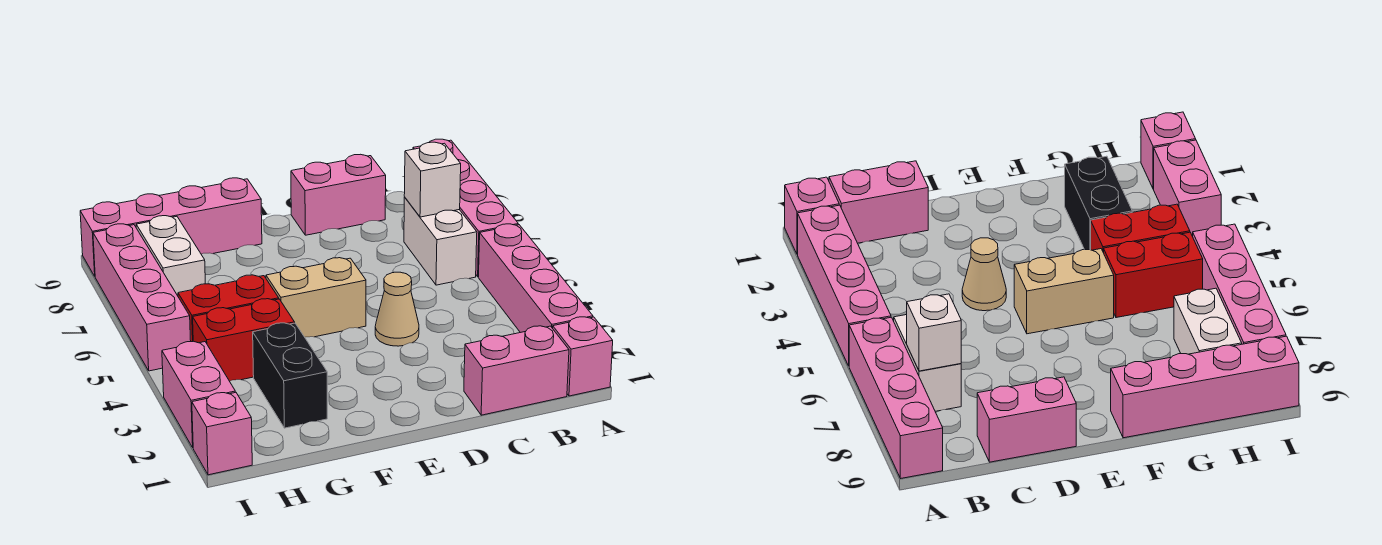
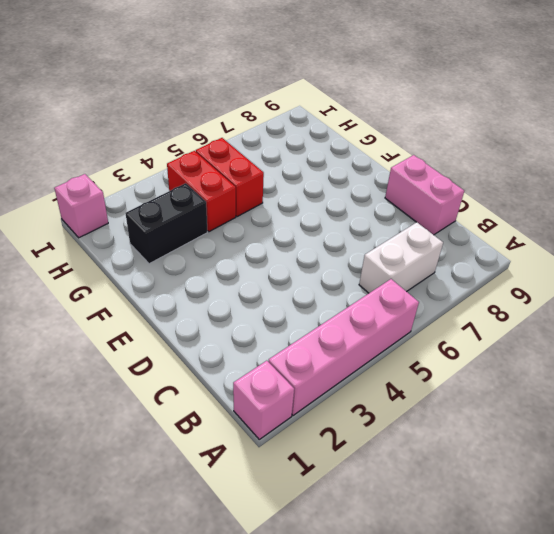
none -> pink brick A6:A9 level 1
none -> pink brick B1:C1 level 1
none -> tan cone D4 level 1

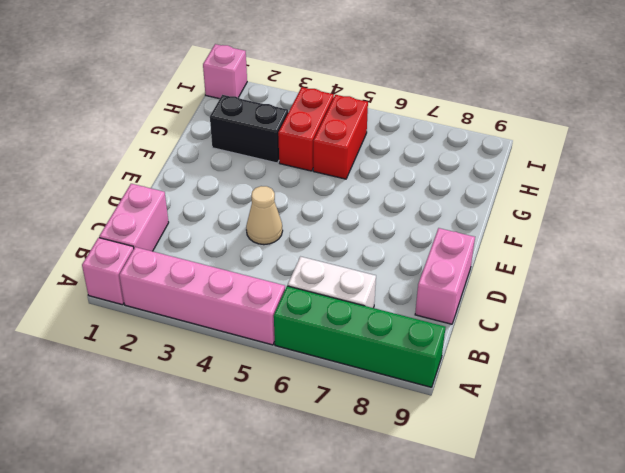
green brick A6:A9 level 1 -> pink brick A6:A9 level 1
none -> tan brick E5:F5 level 1
none -> pink brick F9:I9 level 1
none -> white brick H7:H8 level 1

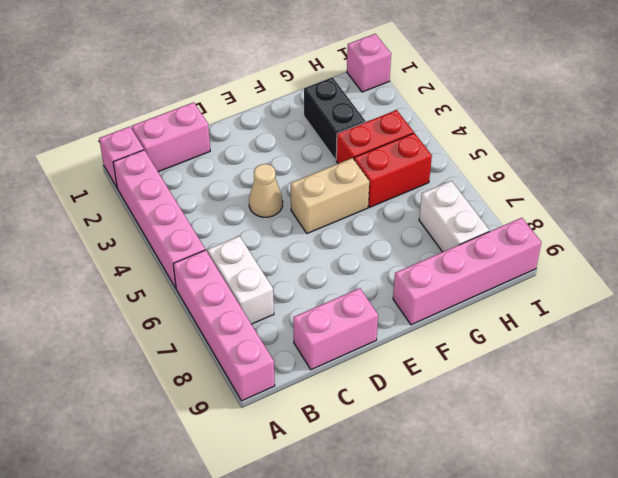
none -> pink brick I2:I3 level 1
none -> pink brick I5:I8 level 1
none -> white brick B7 level 2

